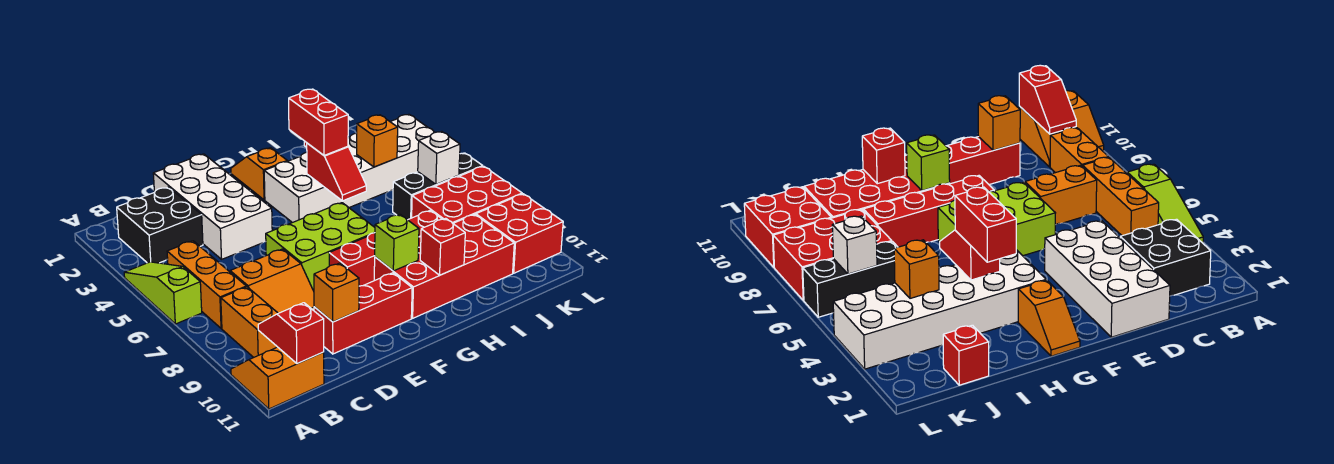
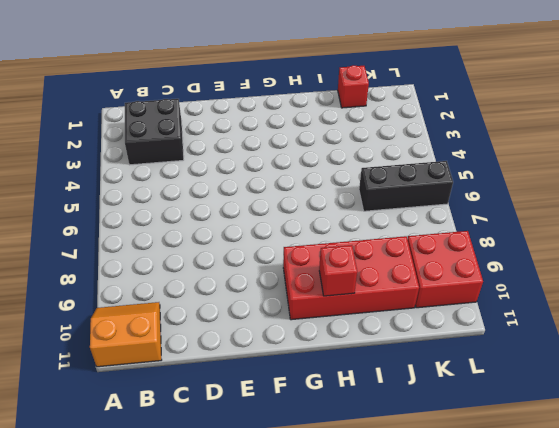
none -> lime slope A4:A6 level 1 top 6
none -> orange brick B5:B7 level 1
none -> orange brick B8:B9 level 1

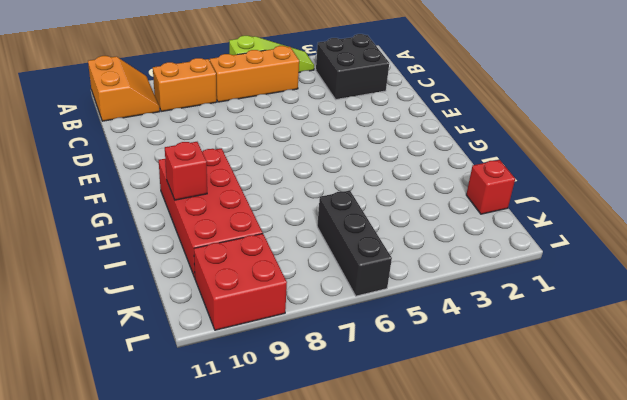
none -> orange slope C7:D8 level 1 top 7
none -> white brick D1:E4 level 1
none -> red brick D10:F10 level 1

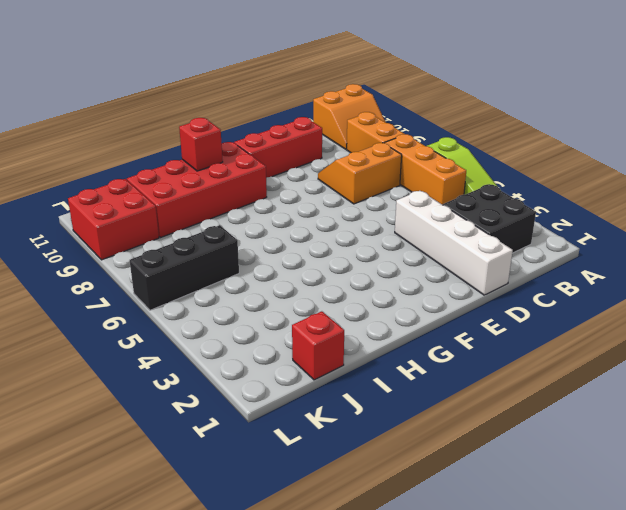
white brick D1:D4 level 1 -> white brick D1:E4 level 1
none -> lime brick E6:G7 level 1
none -> red brick F8:I8 level 1
none -> orange slope G1:G2 level 1 top 2

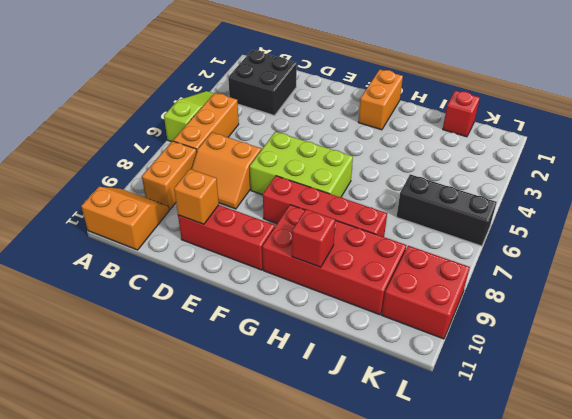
orange brick G1:G2 level 1 -> orange slope G1:G2 level 1 top 2
none -> white brick D1:E4 level 1
none -> white brick G3:L4 level 1
none -> red brick J7:L8 level 1

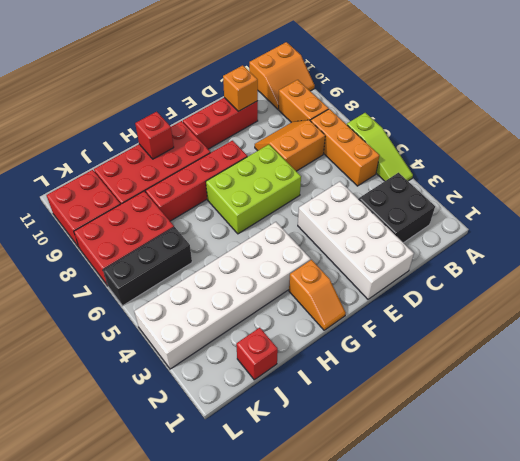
none -> red slope B10:B11 level 2 top 11
none -> lime brick G9 level 2
none -> red slope H4:H5 level 2 top 4

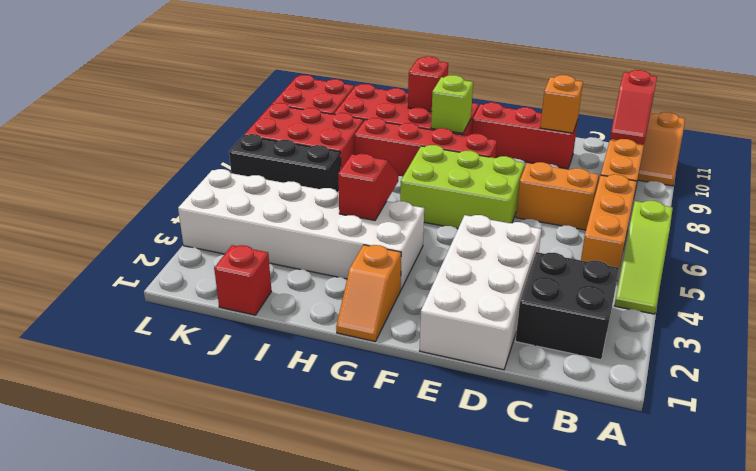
none -> orange brick J4 level 2
none -> white brick K6 level 2
none -> red brick H3:H4 level 3

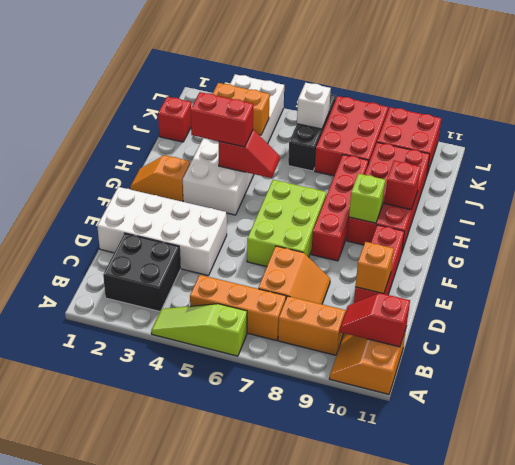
orange brick J3:J4 level 2 -> orange brick J4 level 2

